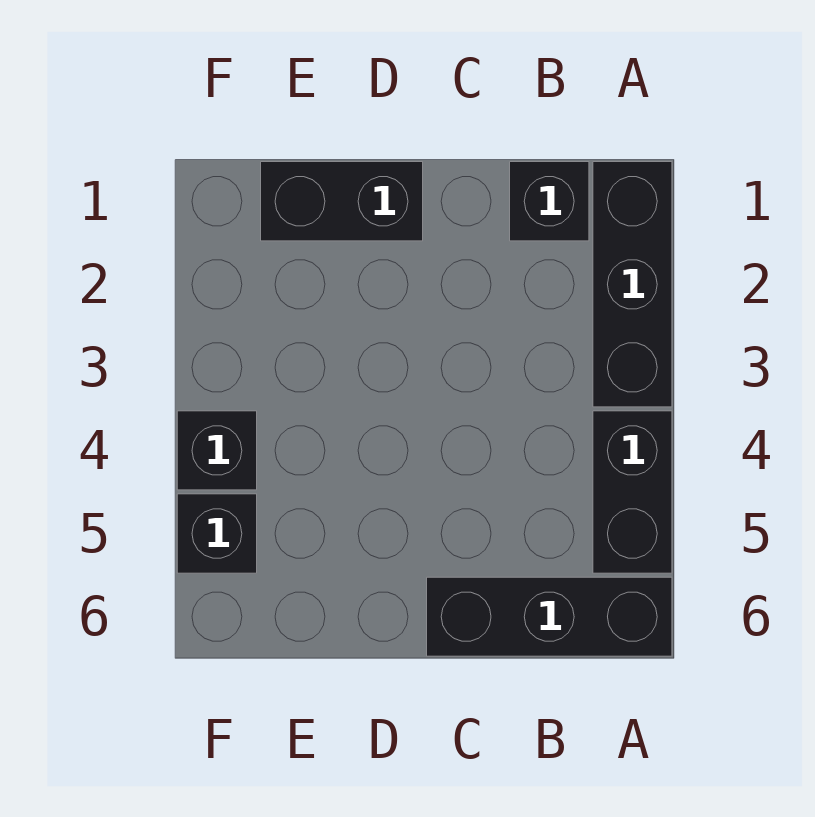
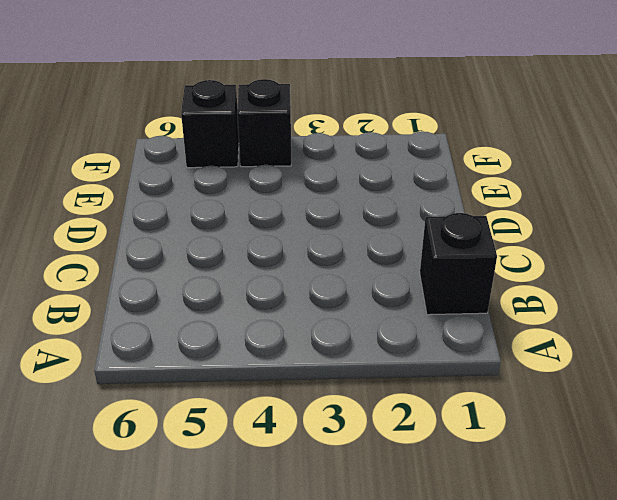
none -> black brick A1:A3 level 1
none -> black brick A4:A5 level 1

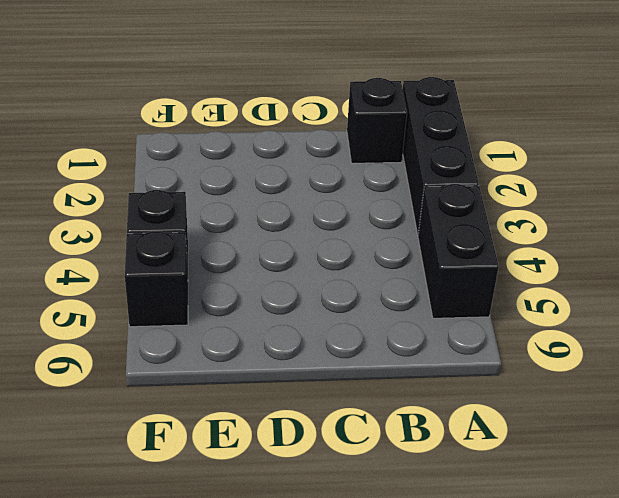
none -> black brick A6:C6 level 1
none -> black brick D1:E1 level 1

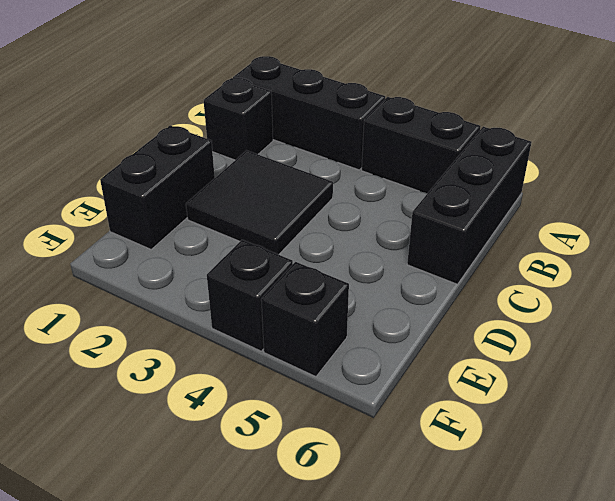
black tile C2:D3 level 1 -> none

